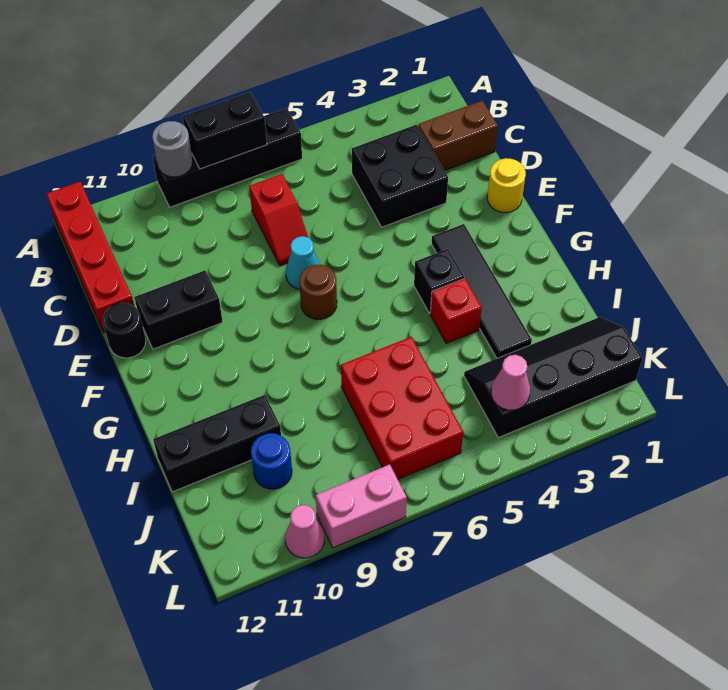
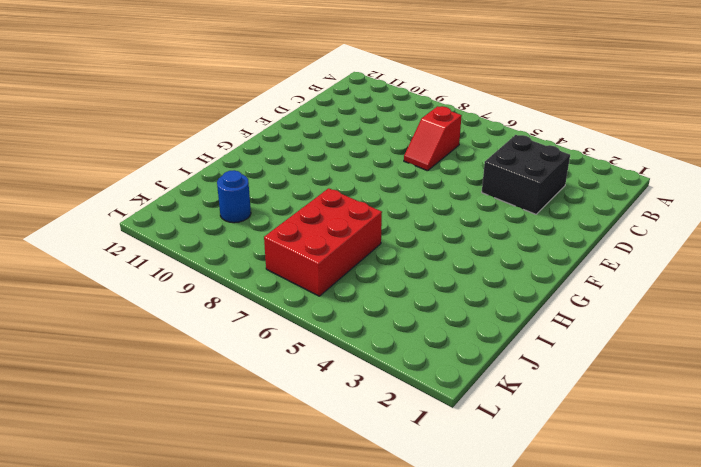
none -> black brick A6:A9 level 1
none -> red brick A12:D12 level 1
none -> brown brick C1:C2 level 1

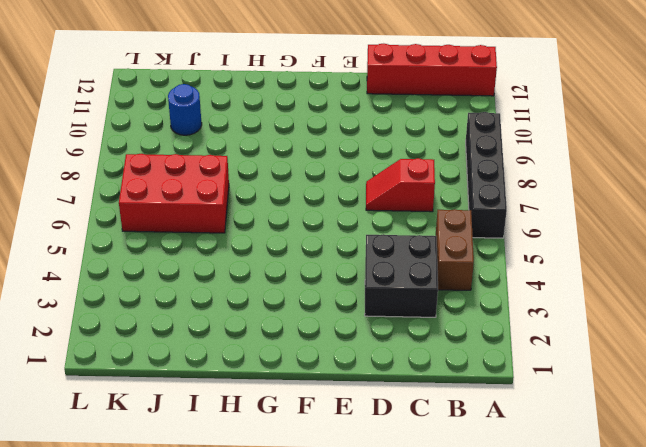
brown brick B4:B5 level 1 -> brown brick C1:C2 level 1
none -> yellow round brick E1 level 1
none -> cyan cone E7 level 1
none -> black brick E10:E11 level 1

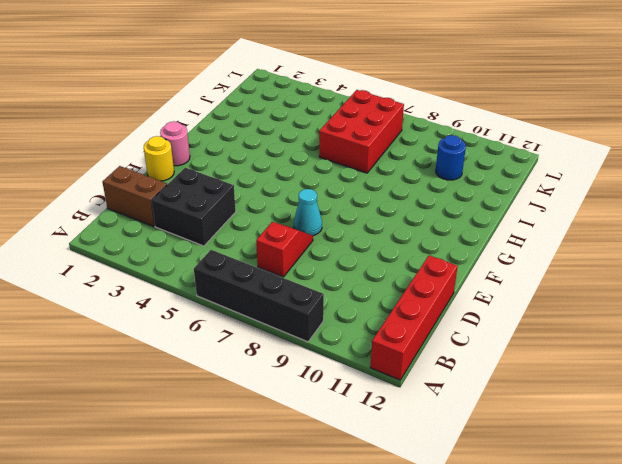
pink round brick F1 level 1 -> none
none -> black brick E10:E11 level 1
none -> black round brick E12 level 1
none -> black tile F3:I3 level 1

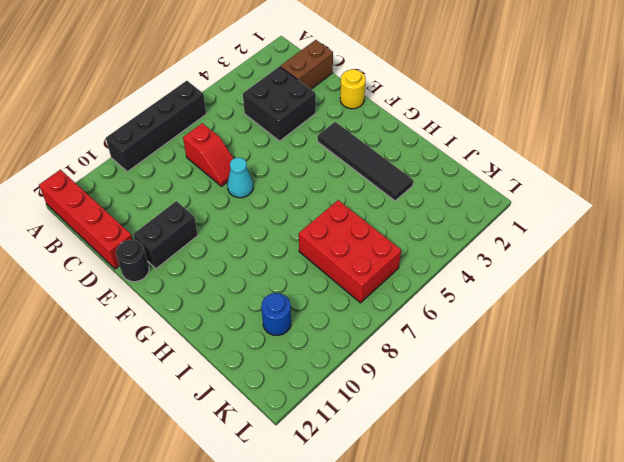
none -> brown round brick F7 level 1
none -> black brick G4 level 1
none -> red brick H4 level 1

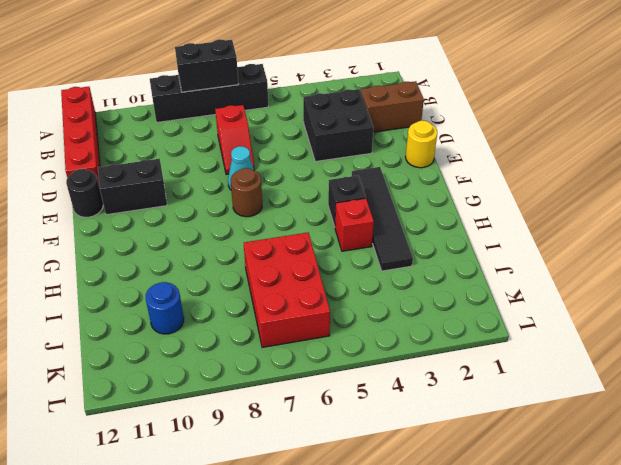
none -> black brick I10:I12 level 1
none -> black slope J1:K4 level 1 top K
none -> pink brick L8:L9 level 1

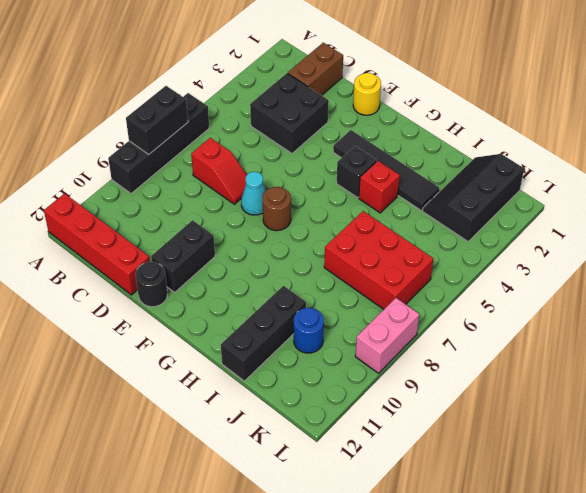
black slope J1:K3 level 1 top K -> black slope J1:K4 level 1 top K
none -> pink cone L10 level 1
none -> grey round brick A9 level 2
none -> pink cone K4 level 2

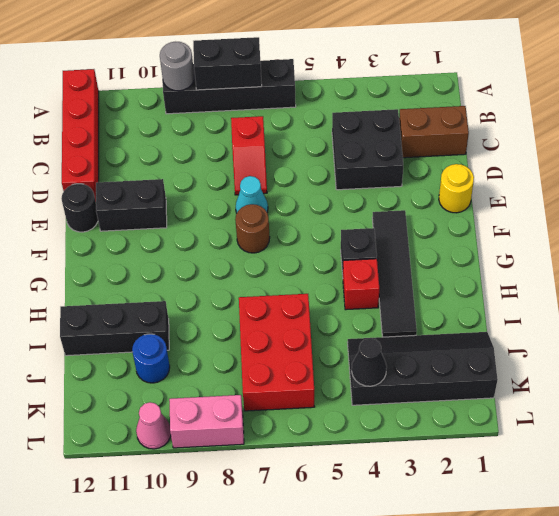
black cone K4 level 2 -> pink cone K4 level 2

